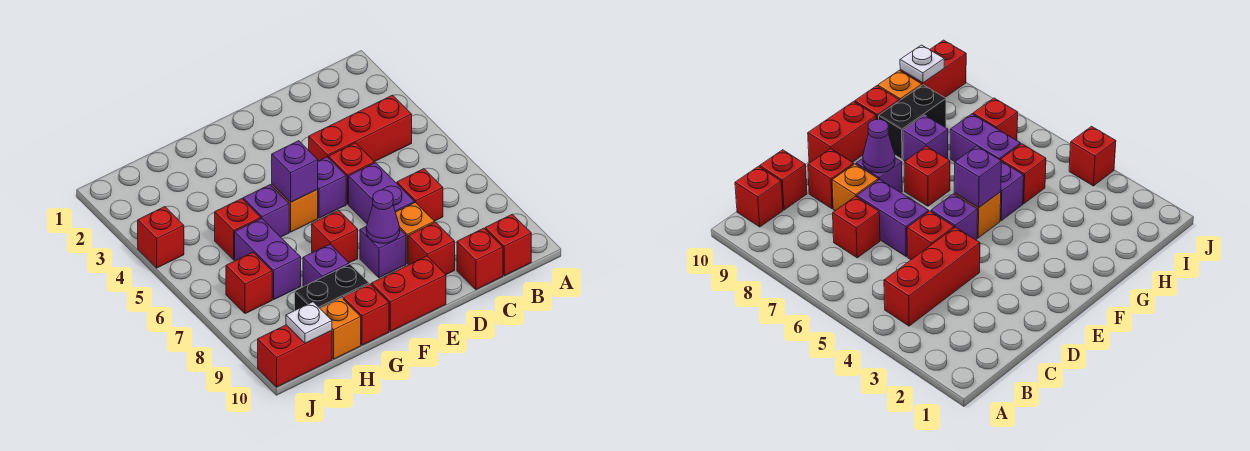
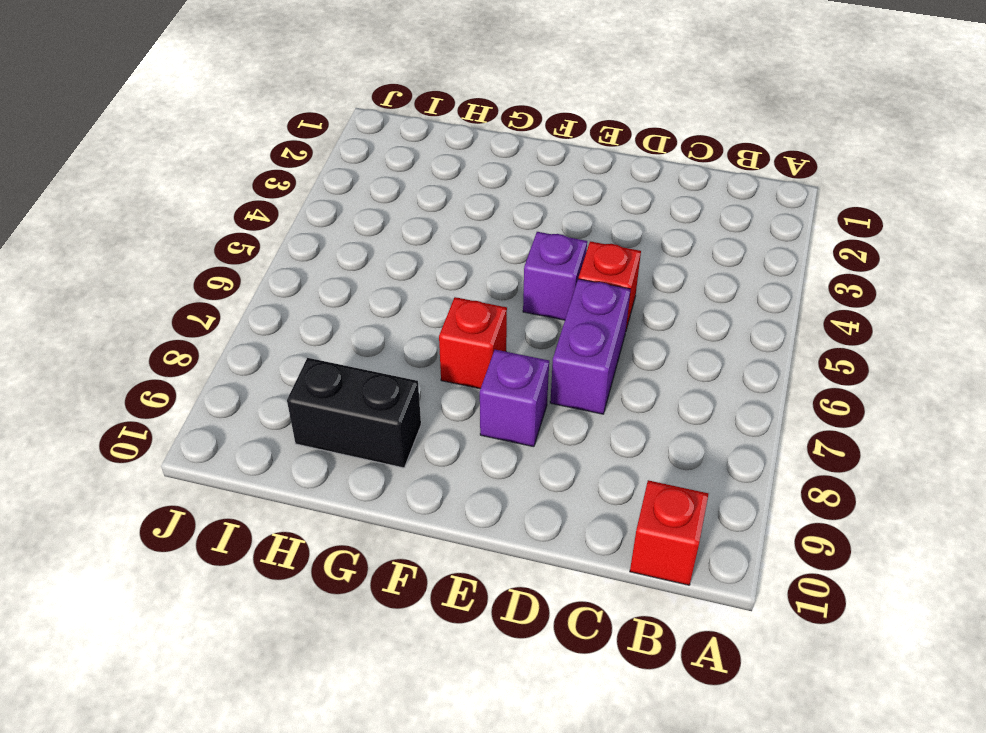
none -> red brick B4:D4 level 1
none -> red brick C7 level 1
none -> red brick C10 level 1

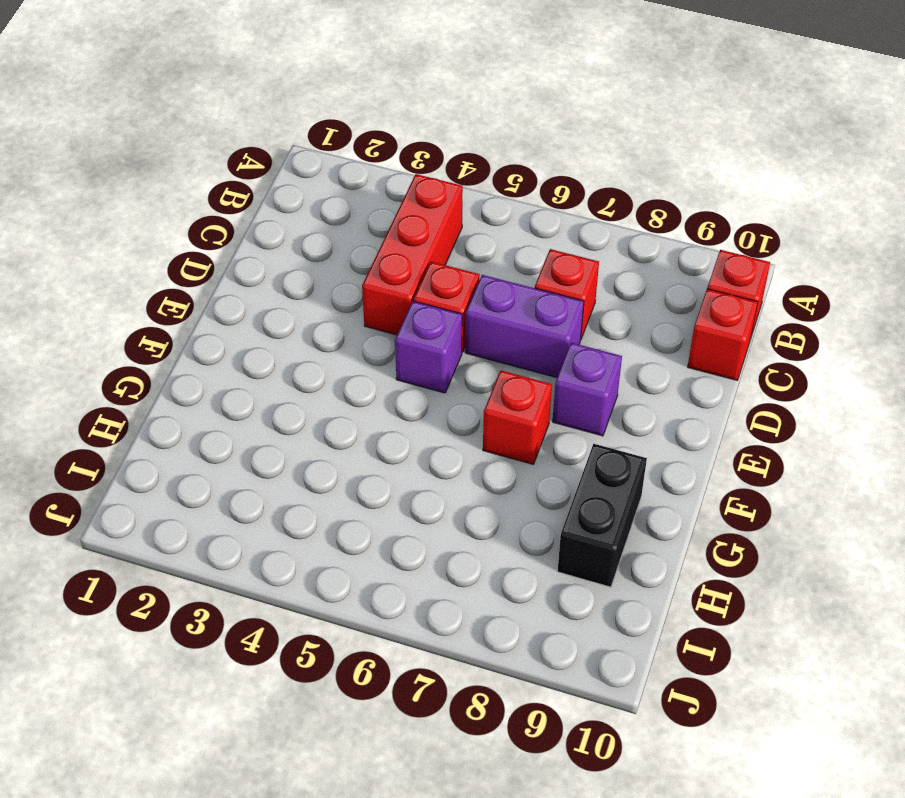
none -> orange brick D8 level 1
none -> red brick D9 level 1
none -> red brick E10:F10 level 1

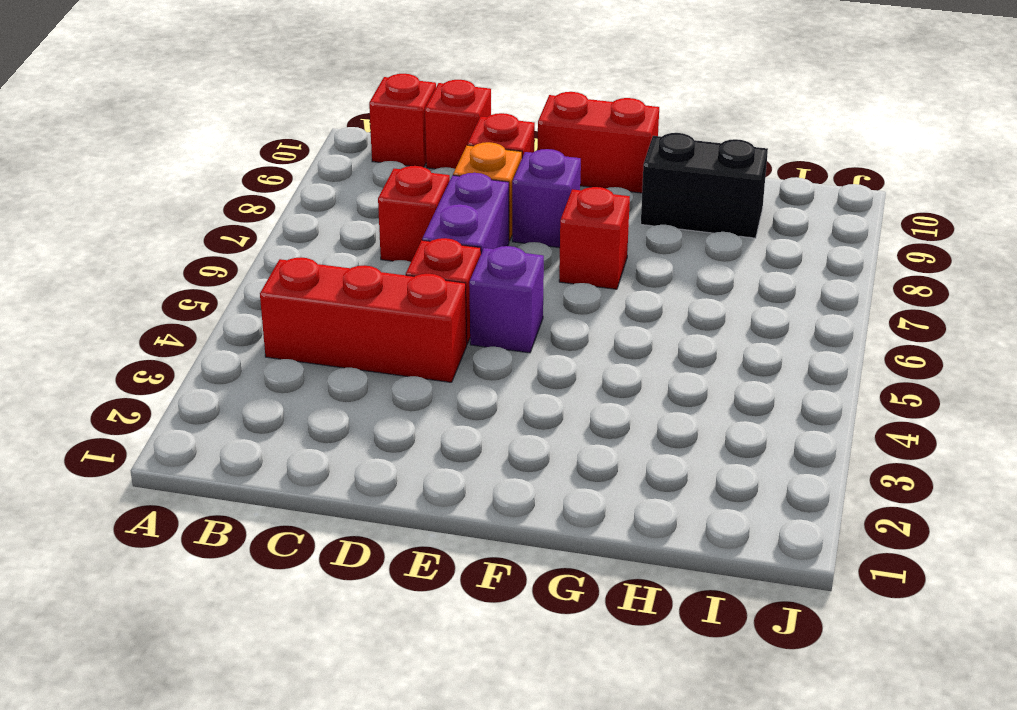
none -> orange brick F5 level 1
none -> purple brick G5 level 1
none -> purple brick G8 level 1

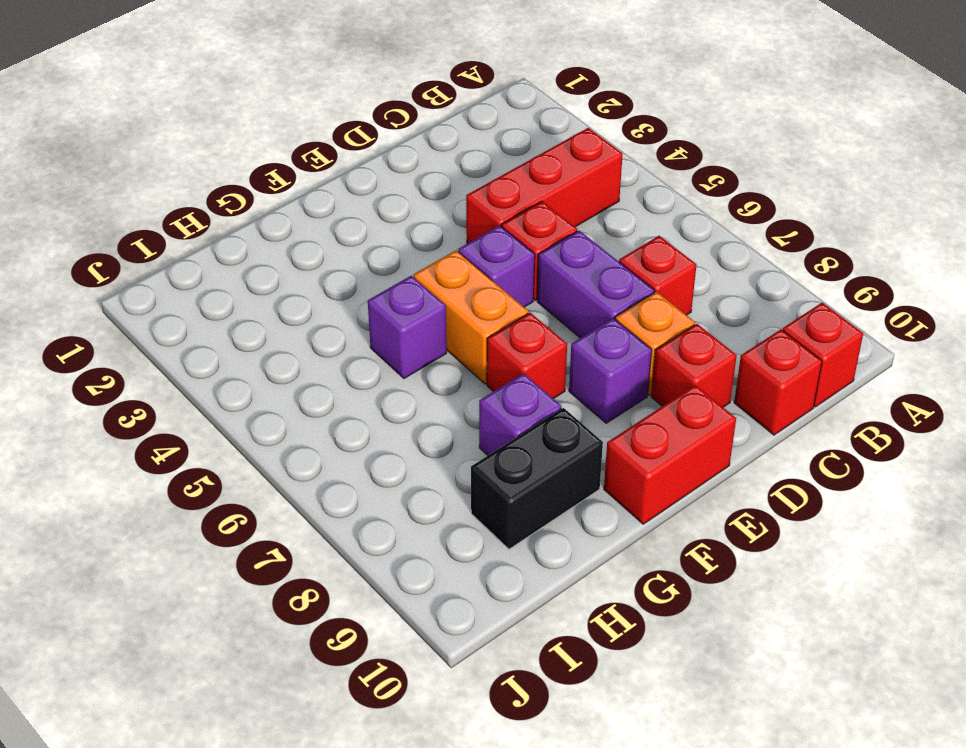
orange brick F5:F6 level 1 -> orange brick F5 level 1
none -> red brick G10 level 1
none -> red brick H5 level 1
none -> purple brick H6:H7 level 1

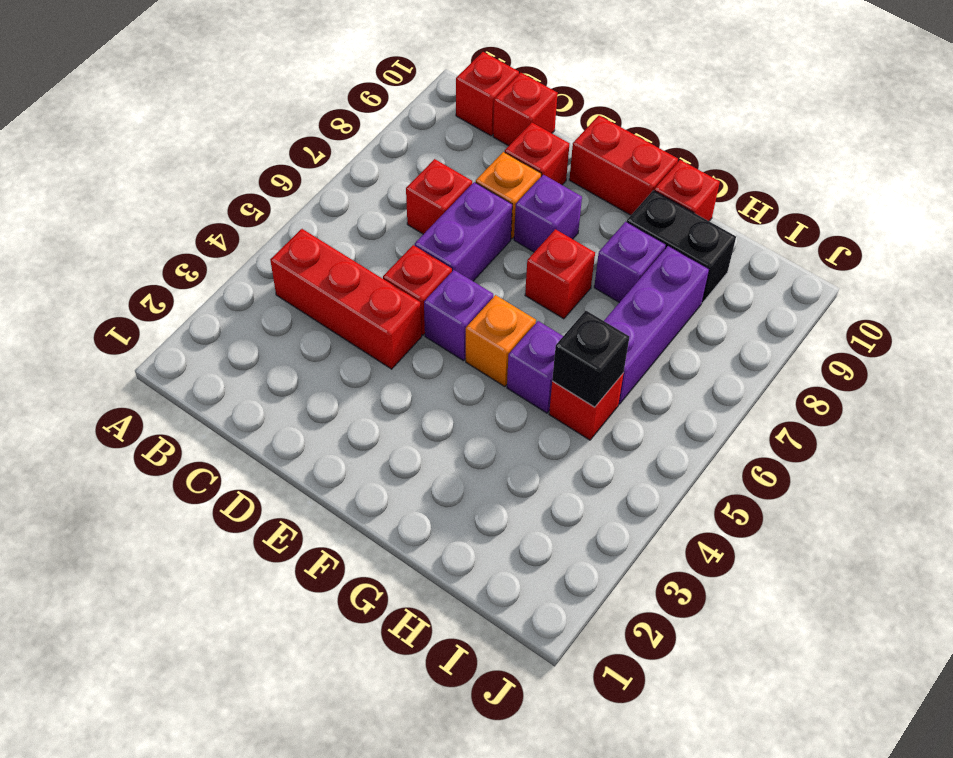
black brick H5 level 2 -> none
purple brick H6:H8 level 1 -> purple brick H6:H7 level 1
none -> orange brick H10 level 1
none -> red brick I7 level 1
none -> red brick I10:J10 level 1

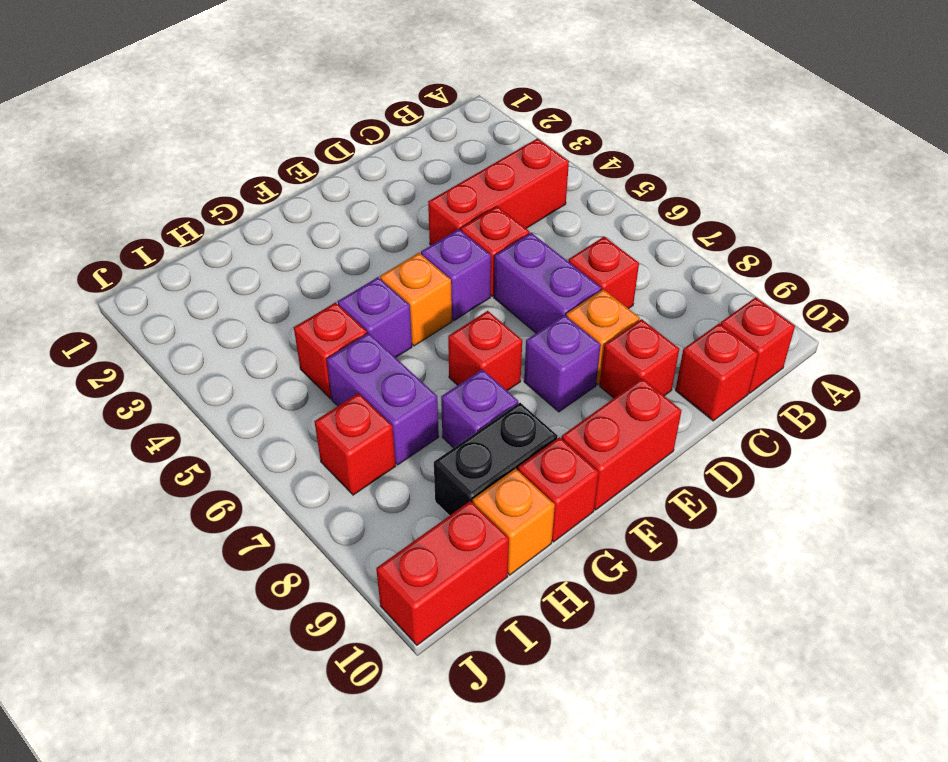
none -> red brick J4 level 1
none -> purple cone E8 level 2
none -> purple brick F5 level 2

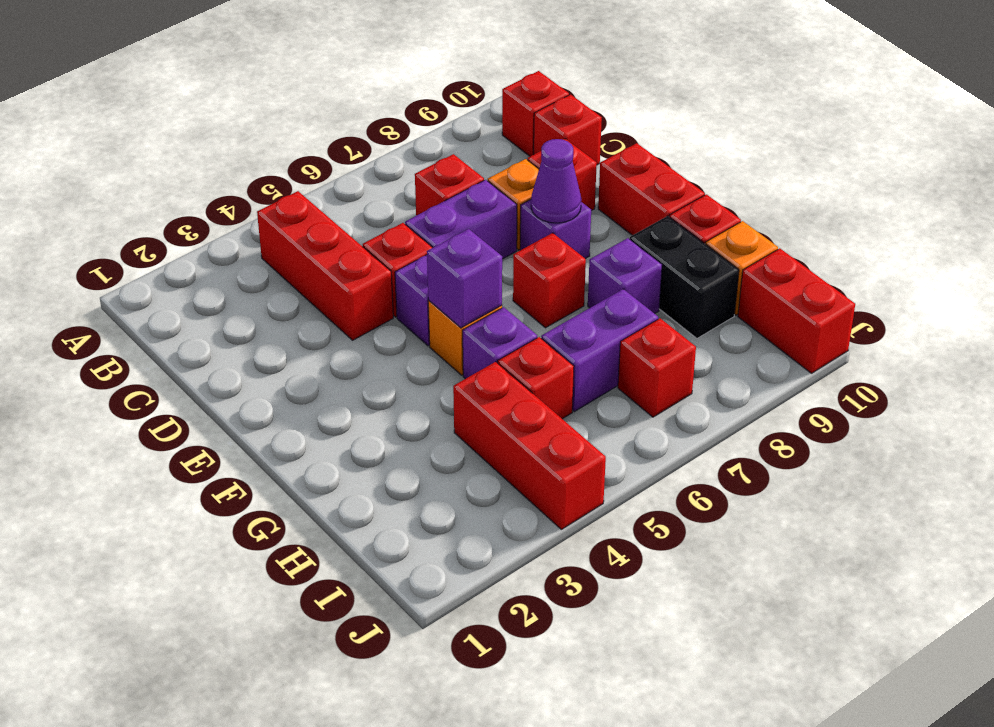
red brick H4:J4 level 1 -> red brick J4 level 1
none -> white plate I10 level 2

